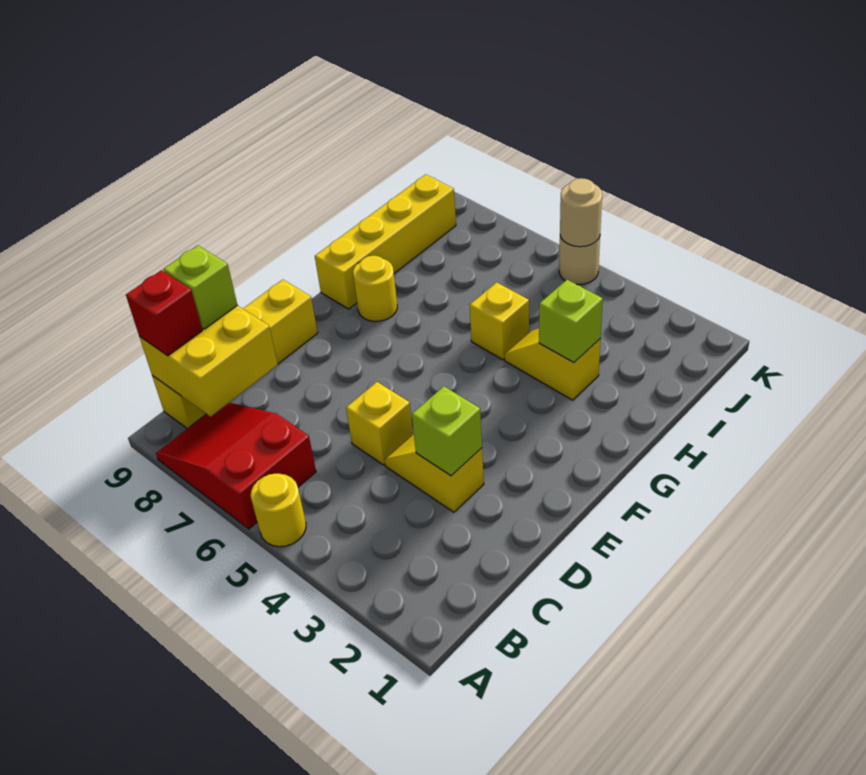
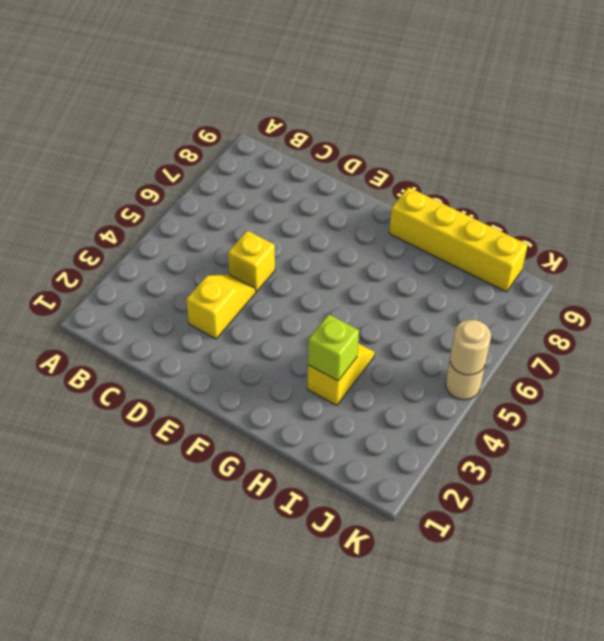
none -> yellow round brick A5 level 1
none -> red slope A6:B8 level 1 top 6
none -> yellow brick B9:E9 level 1

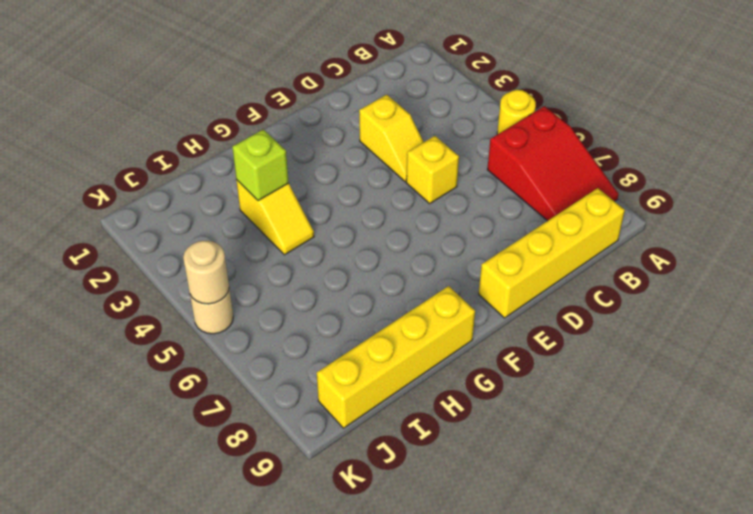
none -> yellow round brick G8 level 1
none -> yellow brick H5 level 1
none -> yellow brick B8:C9 level 2

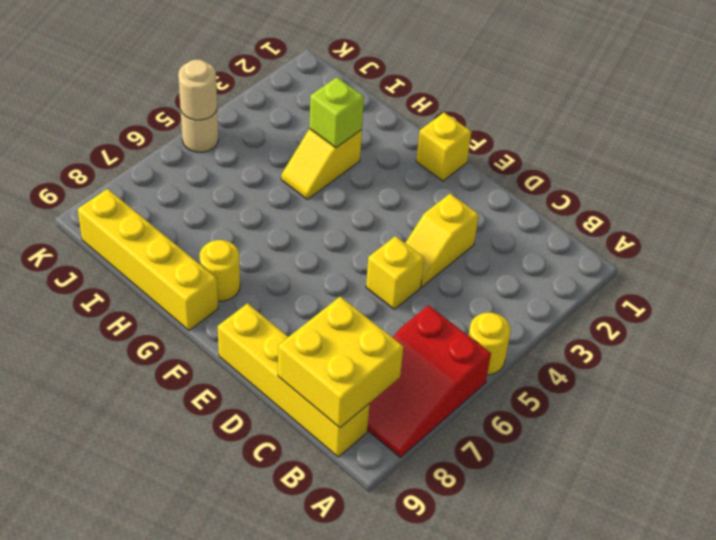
yellow brick F1 level 1 -> yellow brick H5 level 1
none -> lime brick D3 level 2
none -> red brick B9 level 3
none -> lime brick C9 level 3

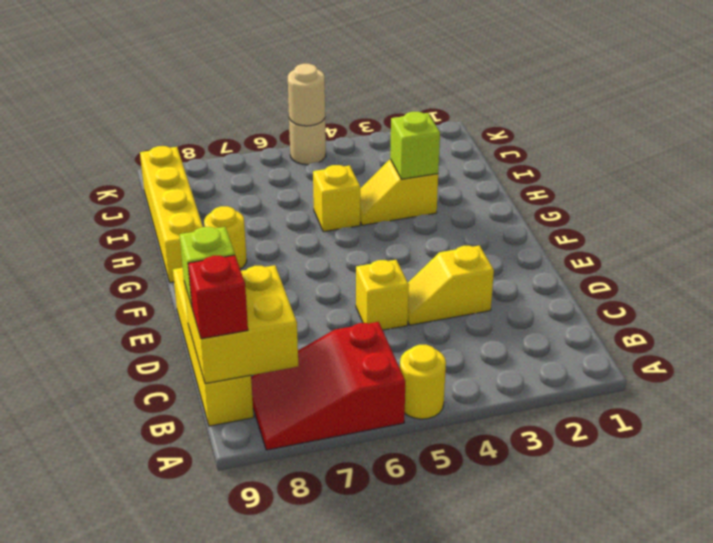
none -> lime brick D3 level 2

